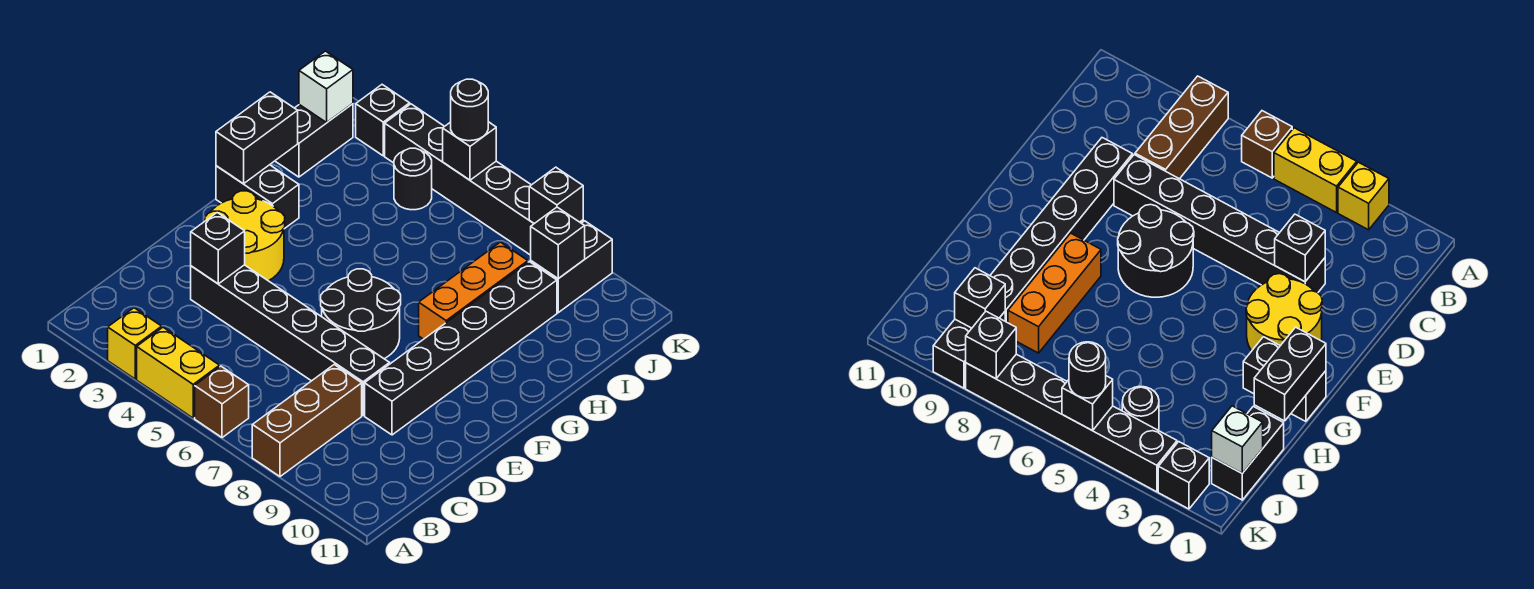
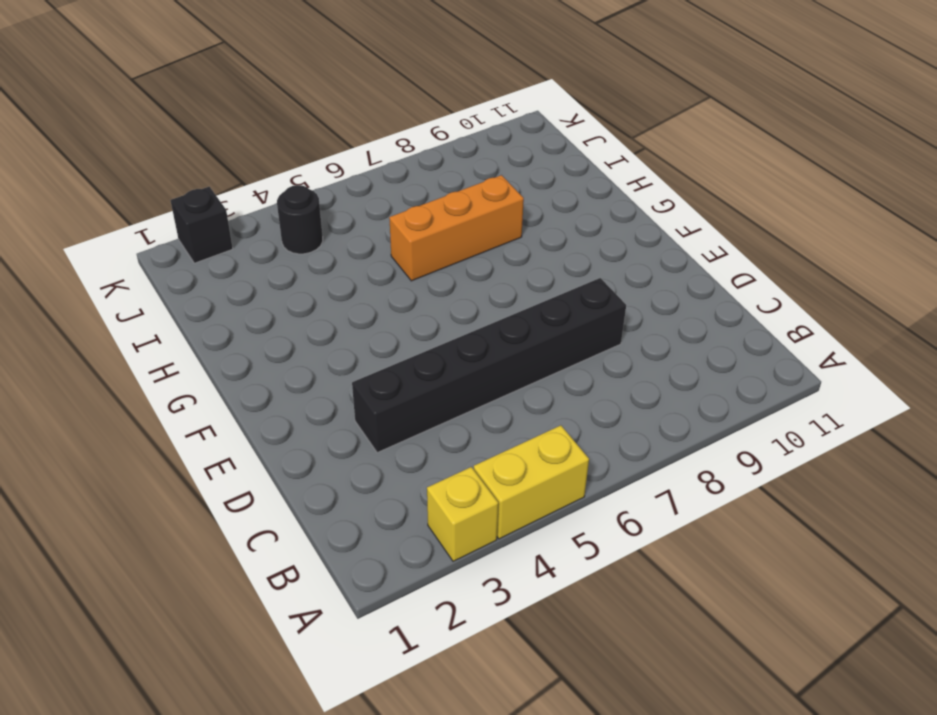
orange brick H6:H8 level 1 -> orange brick G8:I8 level 1
none -> brown brick A6 level 1
none -> brown brick A8:C8 level 1
none -> black brick D9:I9 level 1

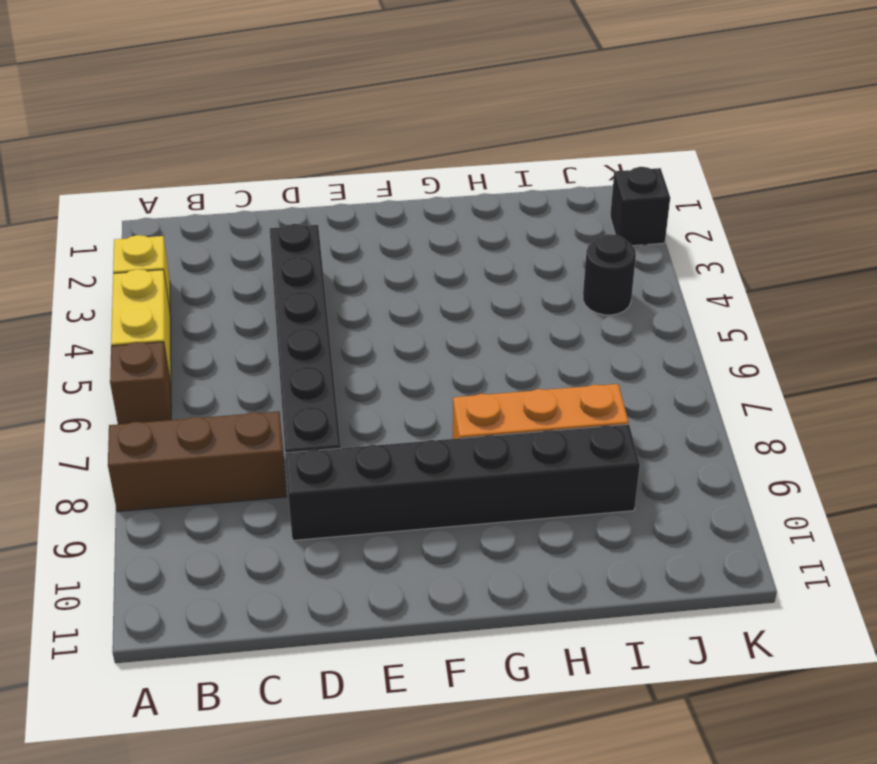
none -> yellow round brick E2:F3 level 1
none -> black round brick E6:F7 level 1
none -> black brick G1:G2 level 1

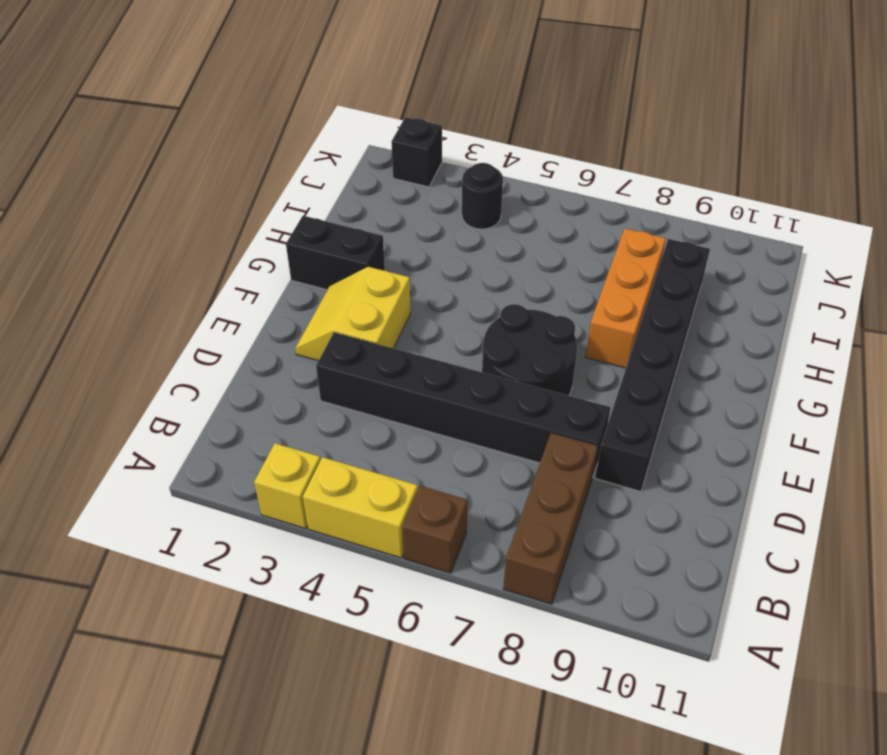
yellow slope E2:F3 level 1 top 3 -> yellow round brick E2:F3 level 1
none -> black brick I1:J1 level 1
none -> black brick J9:K9 level 1
none -> black brick K3:K8 level 1

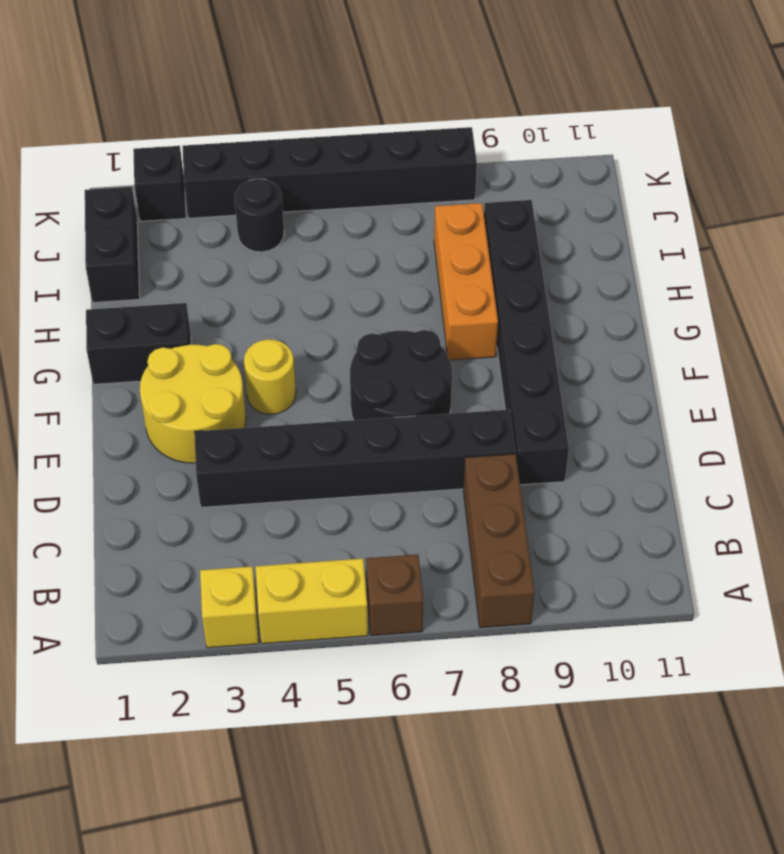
yellow round brick F4 level 1 -> none
none -> black brick J9:K9 level 1
none -> black brick D3 level 2
none -> black brick G1:H1 level 2

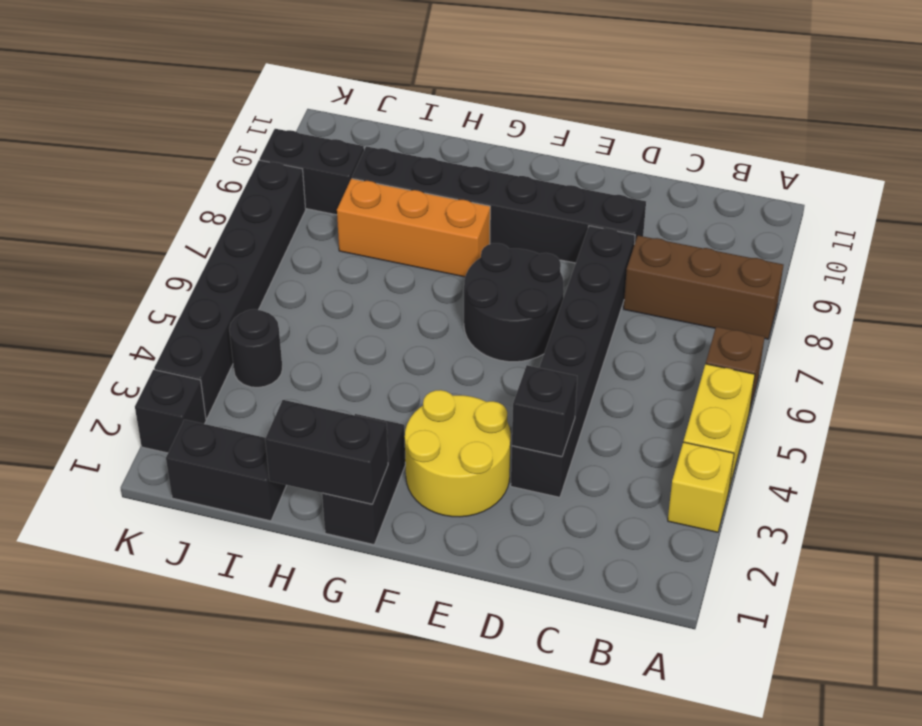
none -> white brick J1 level 2
none -> black brick J9 level 2
none -> black brick K5 level 2

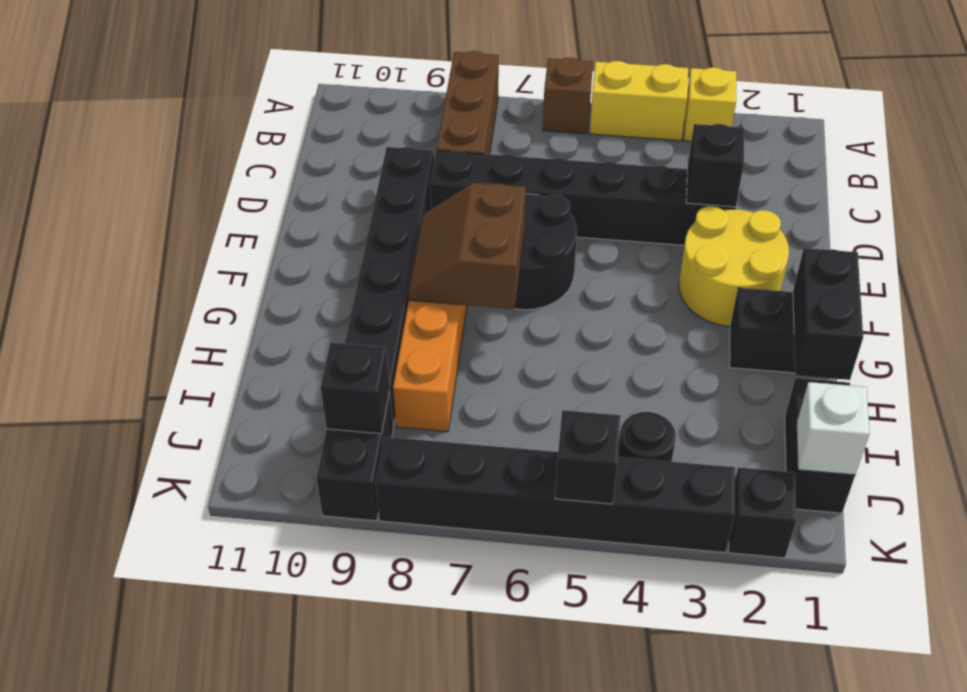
brown slope F7:G8 level 2 top 7 -> none
none -> black brick K8 level 2
none -> black round brick K5 level 3

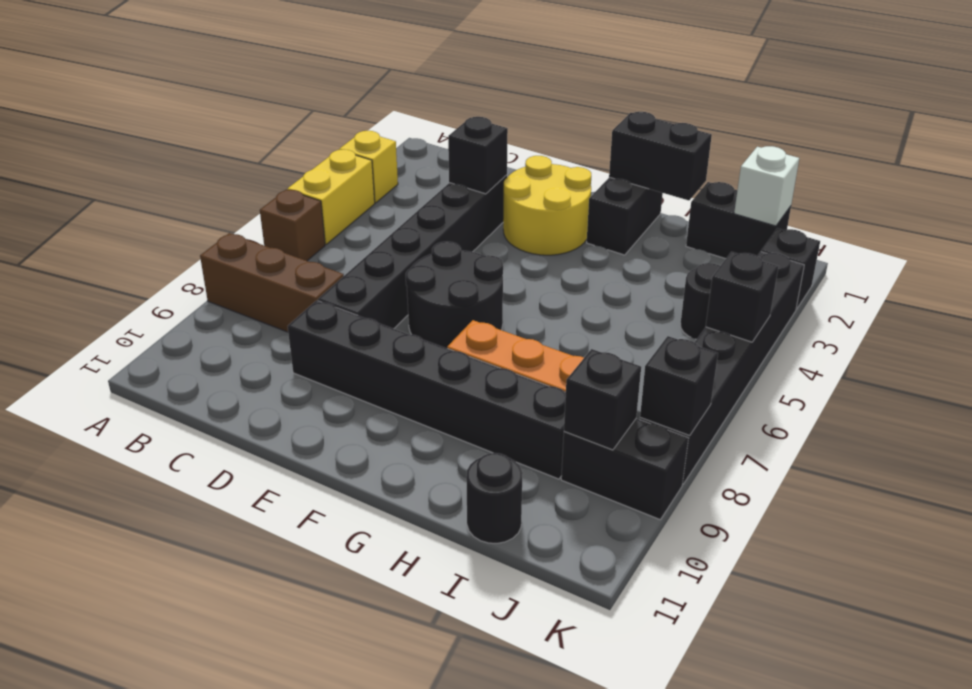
black round brick I11 level 1 -> black round brick K5 level 3

